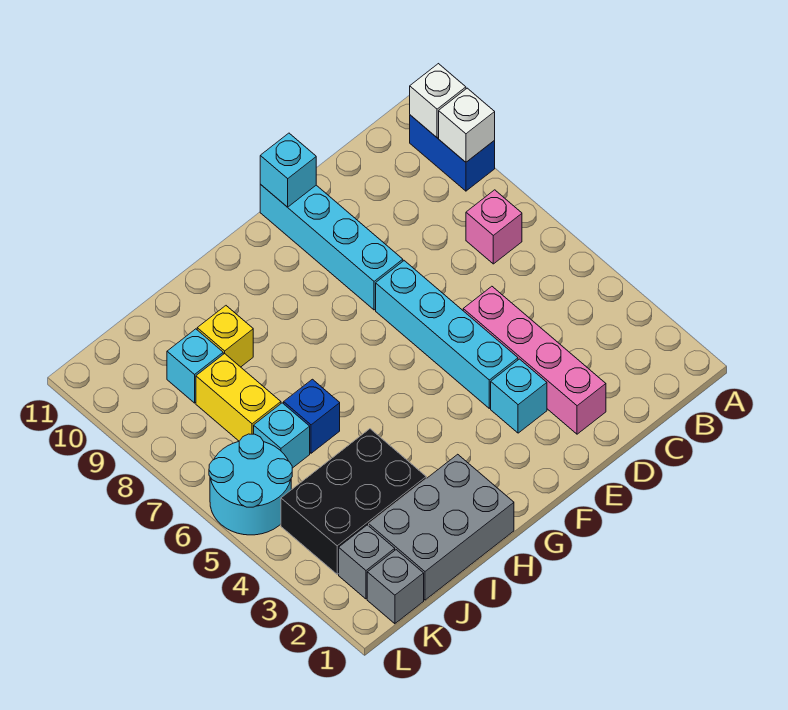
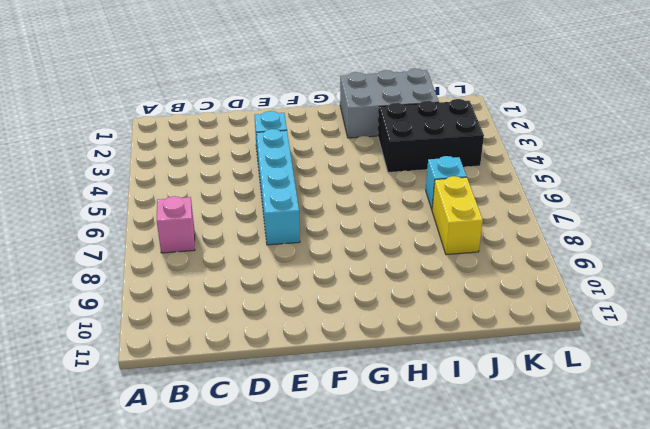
none -> blue brick A9:A10 level 1
none -> pink brick D2:D5 level 1
none -> cyan brick E8:E11 level 1

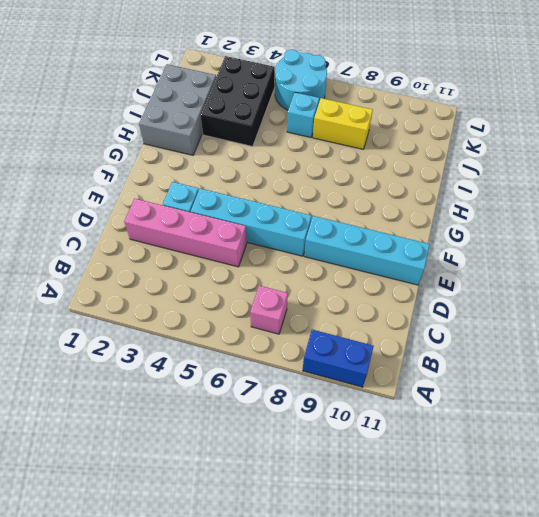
none -> blue brick I6 level 1
none -> yellow brick I9 level 1
none -> cyan brick J9 level 1

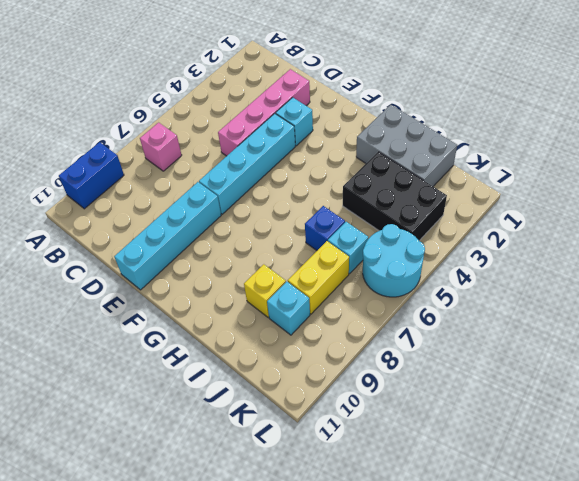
none -> grey brick K1 level 1
none -> grey brick K2 level 1
none -> white brick A9 level 2

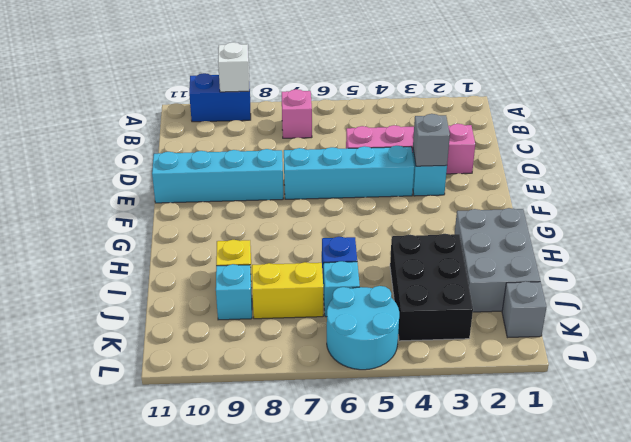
grey brick E3 level 2 -> grey brick K2 level 1
none -> white brick A10 level 2
none -> cyan brick E11 level 2

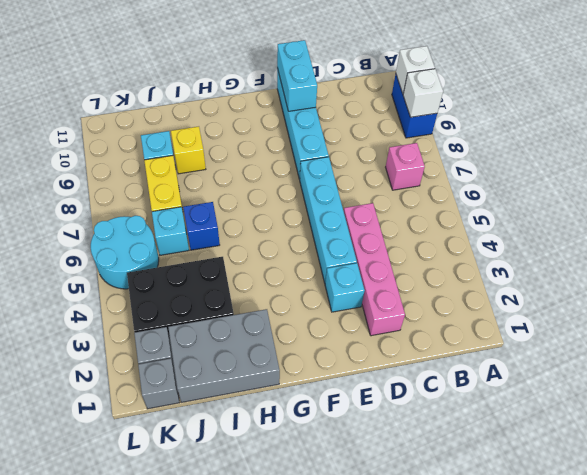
cyan brick E10:E11 level 2 -> cyan brick E11 level 2

